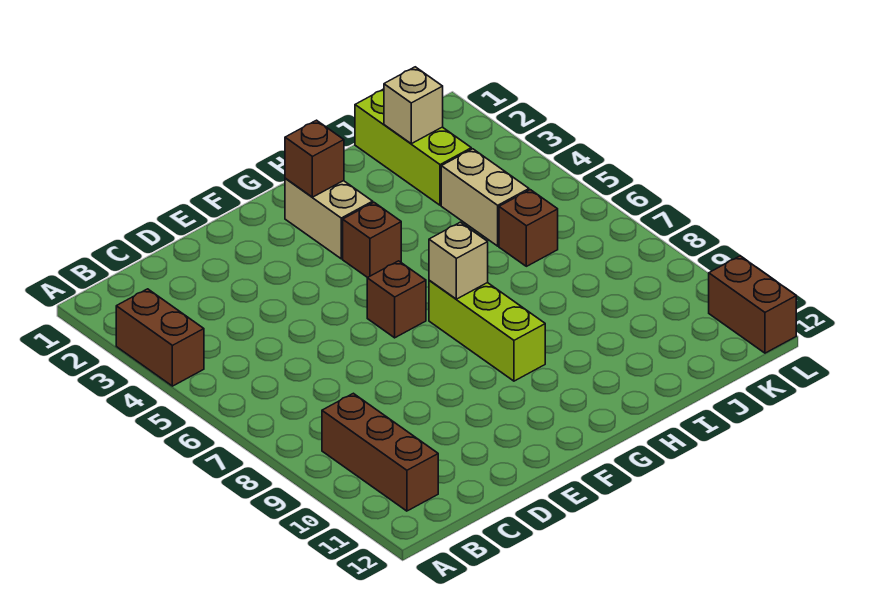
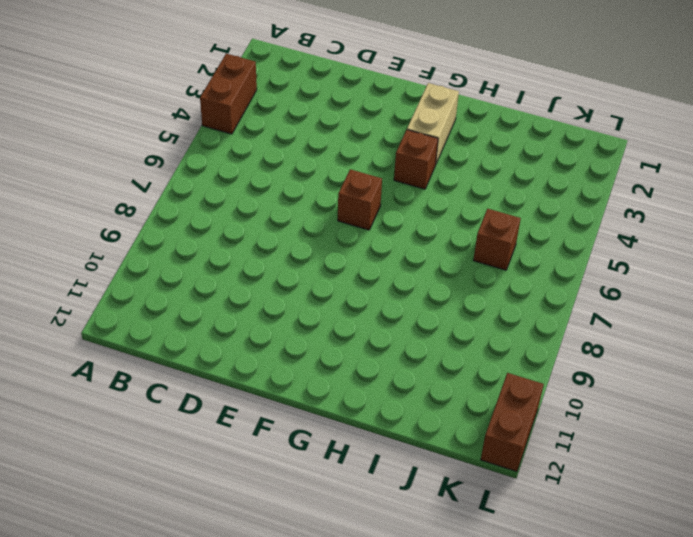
none -> brown brick B9:B11 level 1
none -> lime brick G7:G9 level 1
none -> lime brick J1:J3 level 1

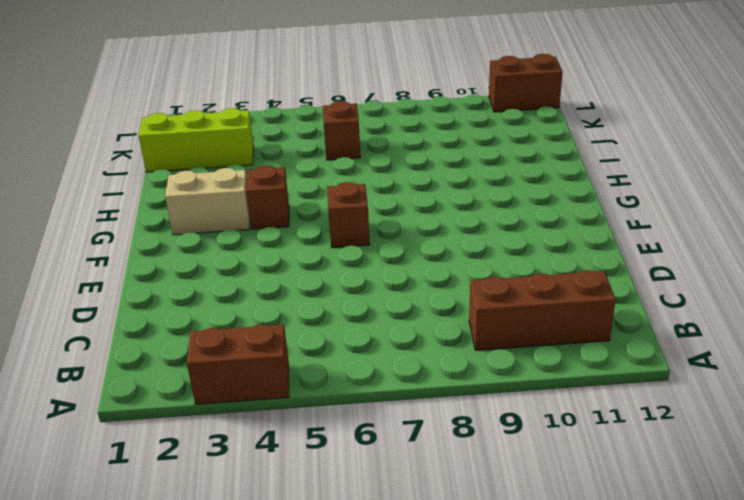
none -> lime brick G7:G9 level 1
none -> tan brick J4:J5 level 1
none -> brown brick G2 level 2

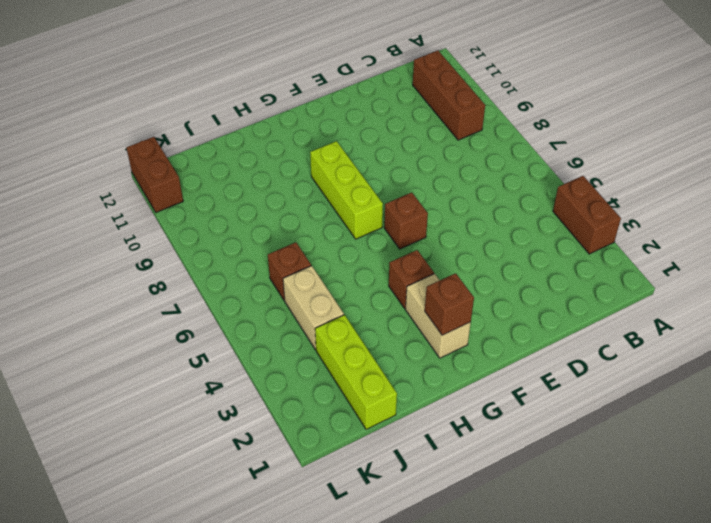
none -> tan brick G7 level 2
none -> tan brick J2 level 2

